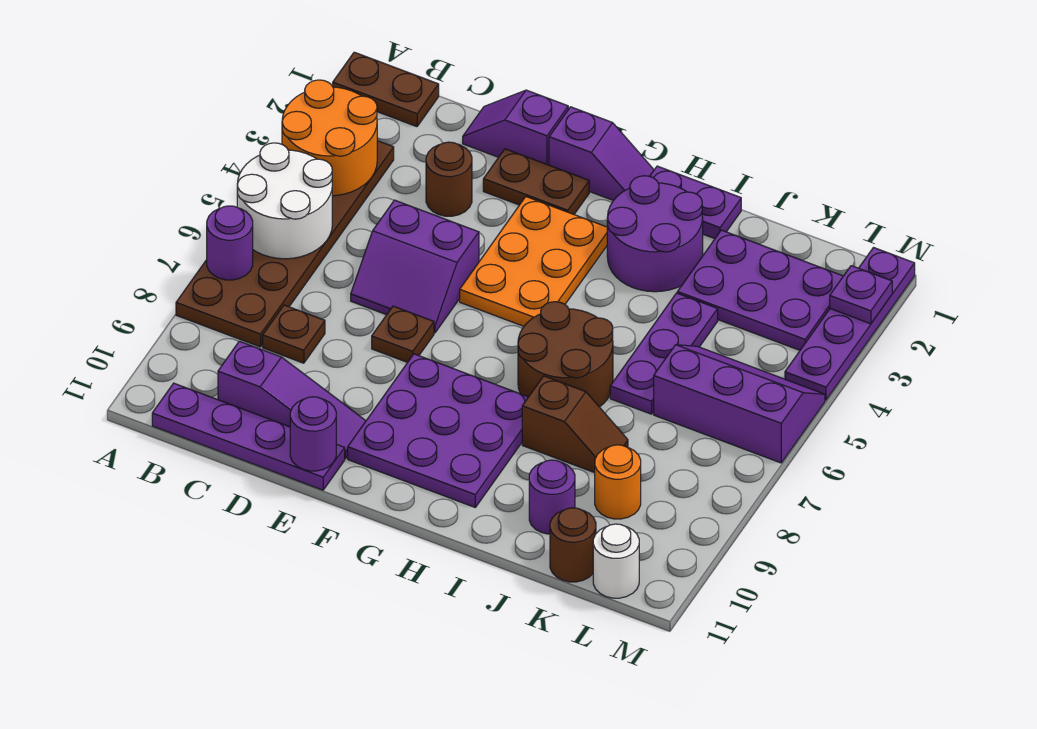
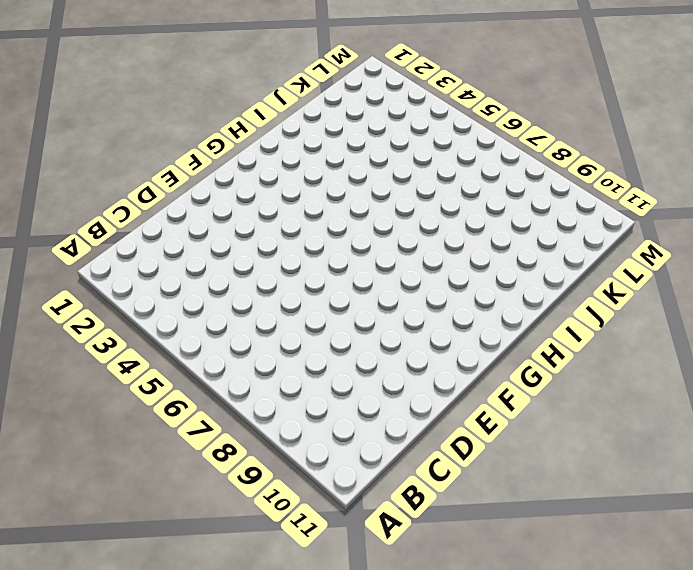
none -> brown plate A1:B1 level 1
none -> brown plate A3:B8 level 1
none -> purple plate B11:E11 level 1
none -> brown plate C8 level 1

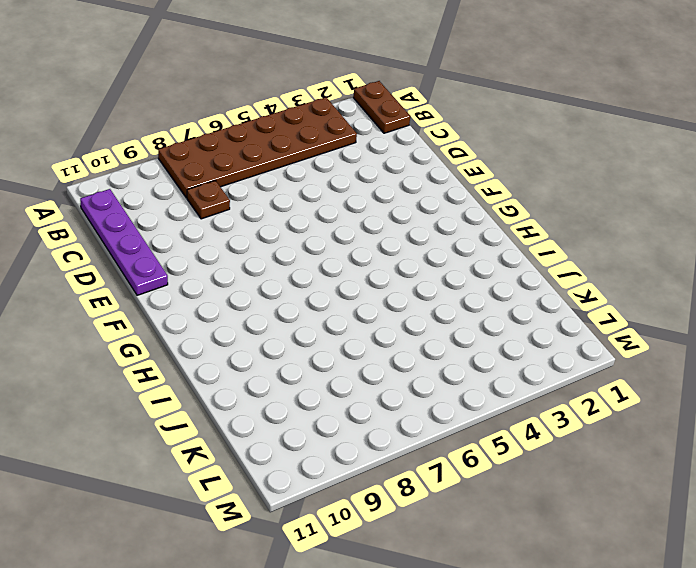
none -> purple slope C10:E10 level 1 top C
none -> purple slope D1:E1 level 1 top E
none -> brown round brick D3 level 1
none -> purple slope D5:E6 level 1 top 5

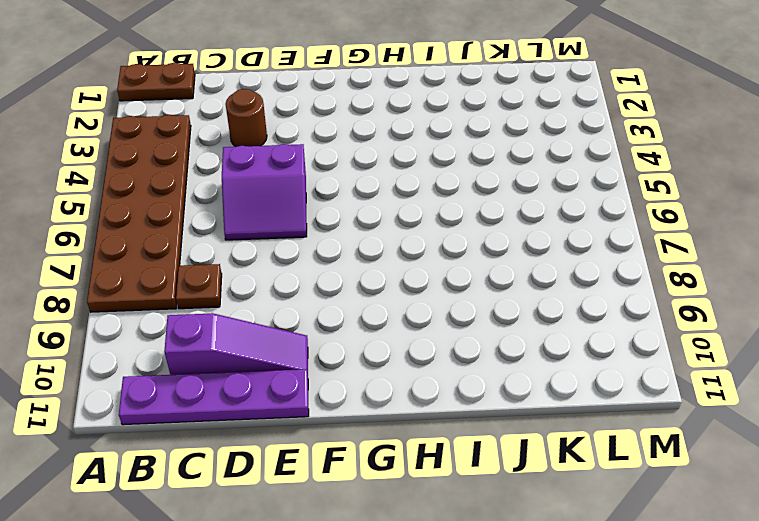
none -> purple slope D1:E1 level 1 top E
none -> brown plate E2:F2 level 1
none -> brown plate E7 level 1
none -> purple slope F1:G1 level 1 top F

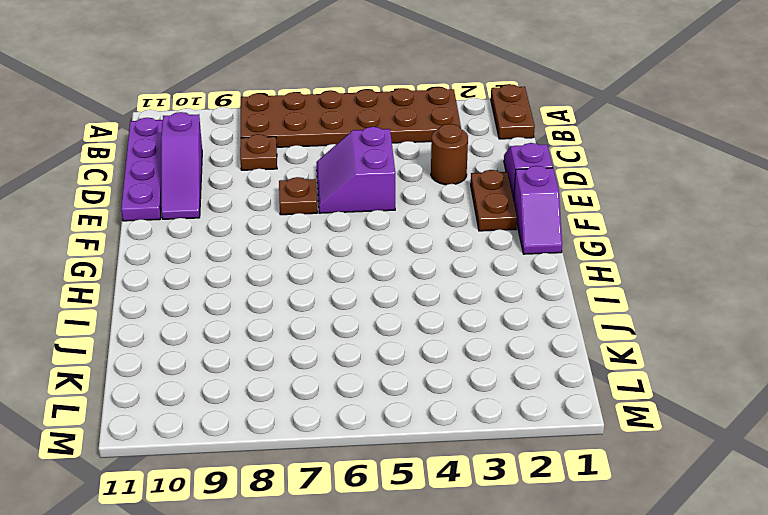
none -> orange plate F3:G5 level 1
none -> purple plate F8:H10 level 1
none -> purple plate H1:I1 level 1
none -> purple round brick H2:I3 level 1

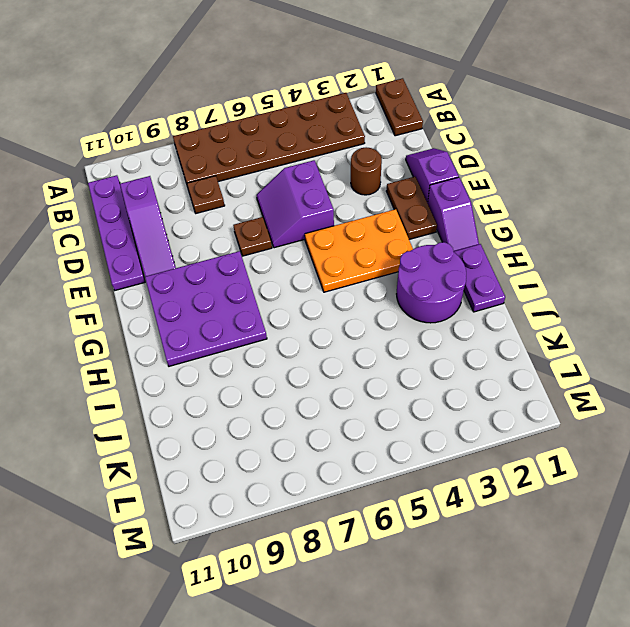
none -> brown round brick H6:I7 level 1
none -> brown slope I8:J8 level 1 top I
none -> purple plate J2:L3 level 1
none -> purple plate J4:J6 level 1

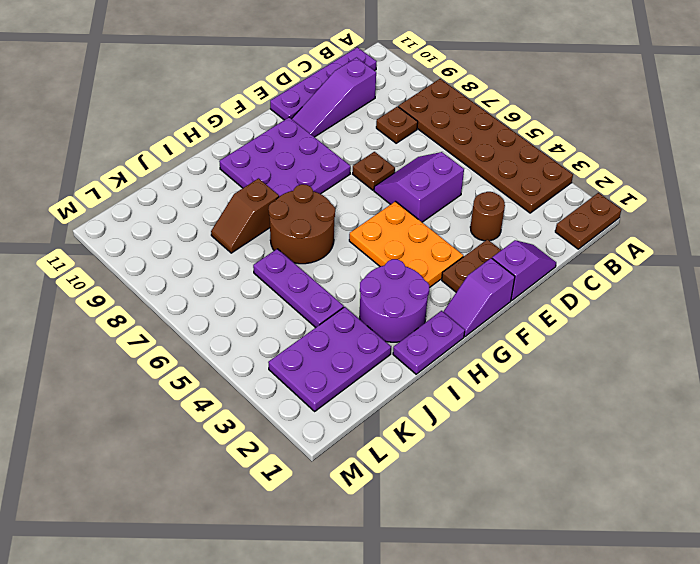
none -> purple round brick J10 level 1
none -> purple slope K5:M6 level 1 top 6
none -> orange round brick K9 level 1
none -> brown round brick K11 level 1

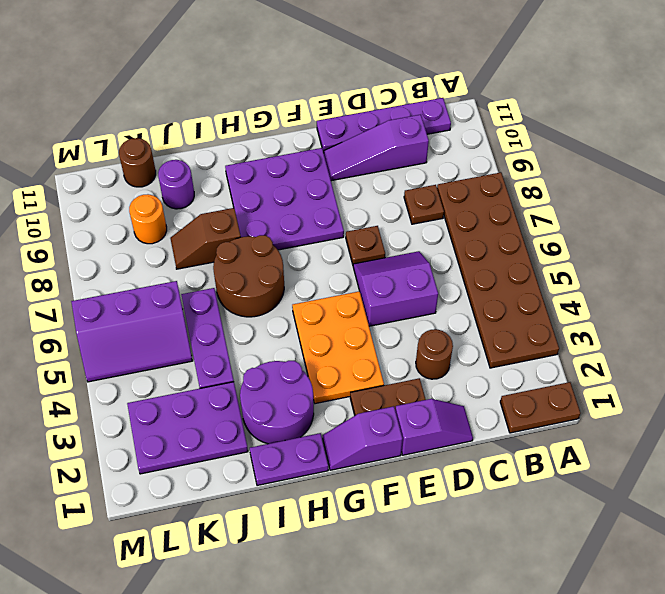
none -> white round brick L11 level 1
none -> purple plate M1:M4 level 1
none -> orange round brick A3:B4 level 2
none -> white round brick A5:B6 level 2

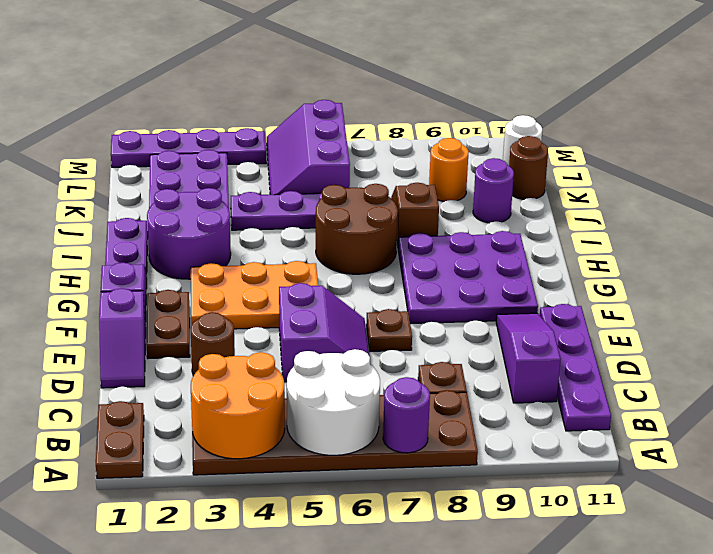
none -> purple round brick E11 level 2
none -> purple plate M2 level 2

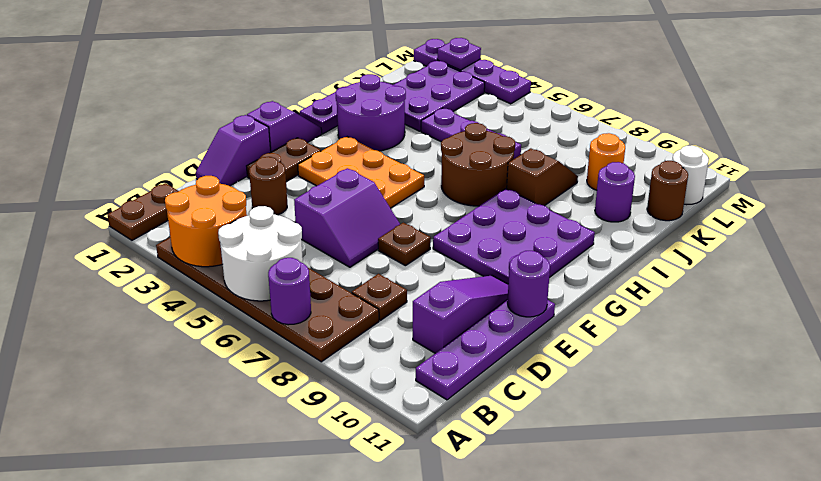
none -> purple slope K5:M6 level 1 top 6

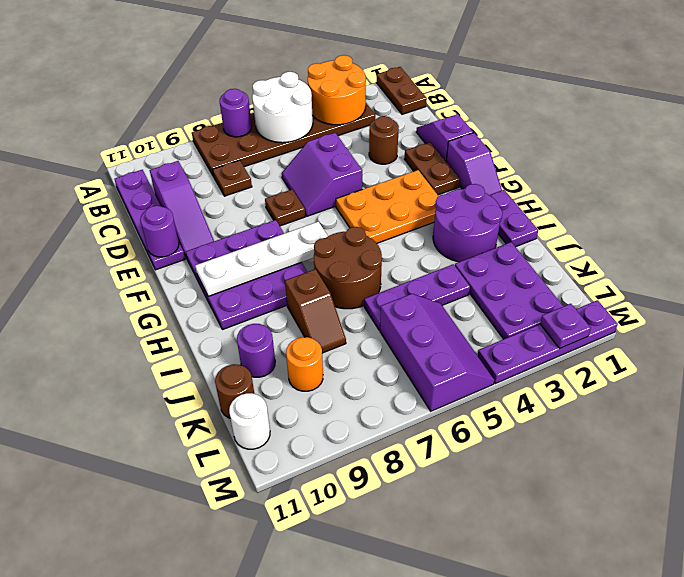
white plate G7:G10 level 2 -> none

